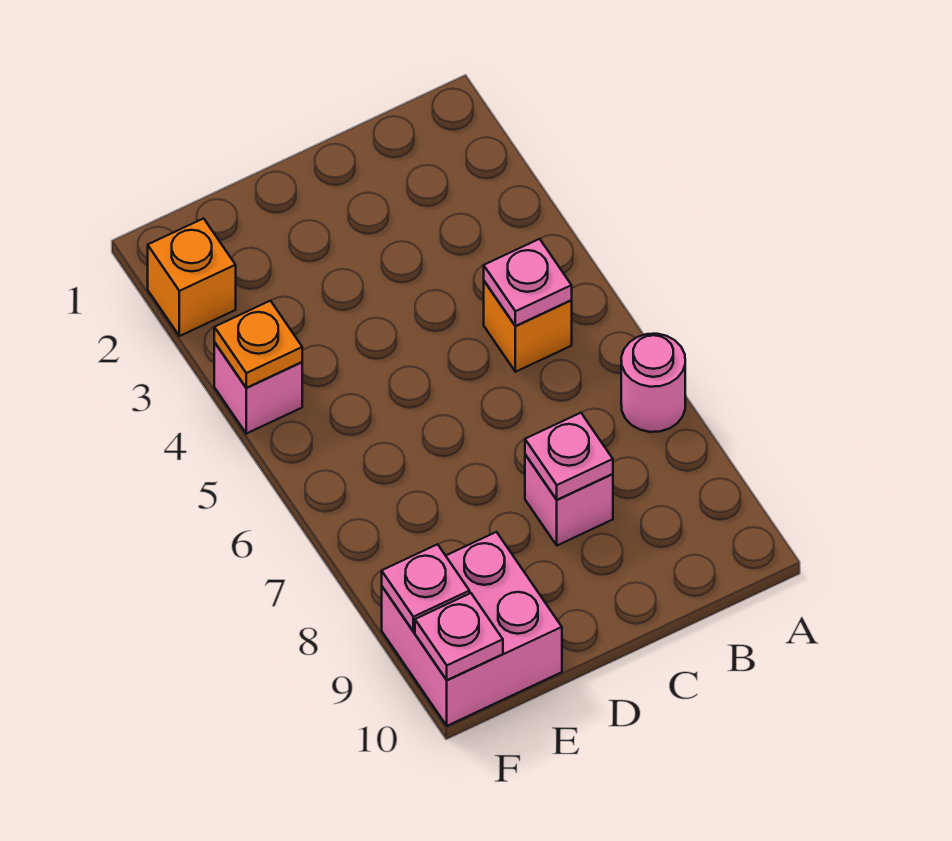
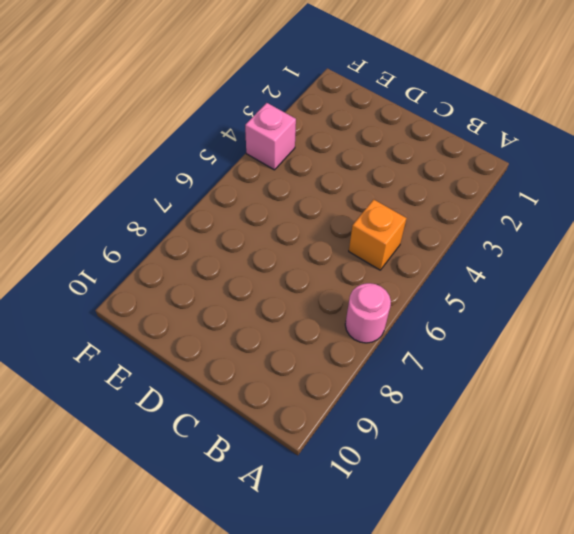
none -> pink brick C8 level 1
none -> pink brick E9:F10 level 1

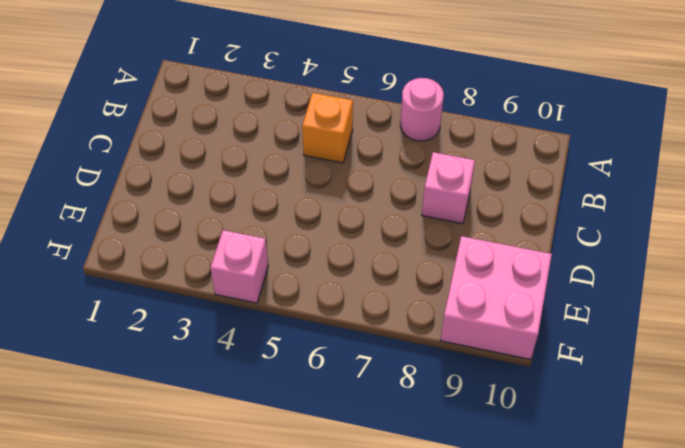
none -> orange brick F2 level 1
none -> pink plate B5 level 2

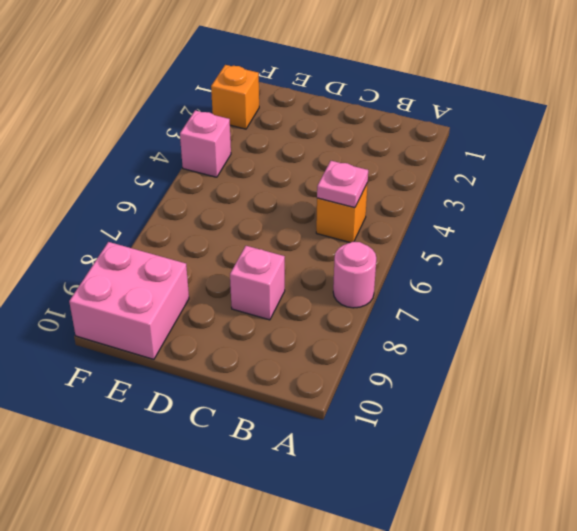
none -> pink plate C8 level 2
none -> orange plate F4 level 2

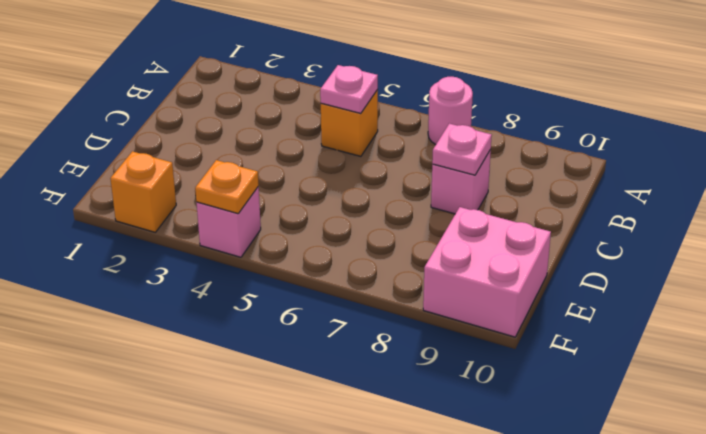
none -> pink plate F9 level 2
none -> pink plate F10 level 2

